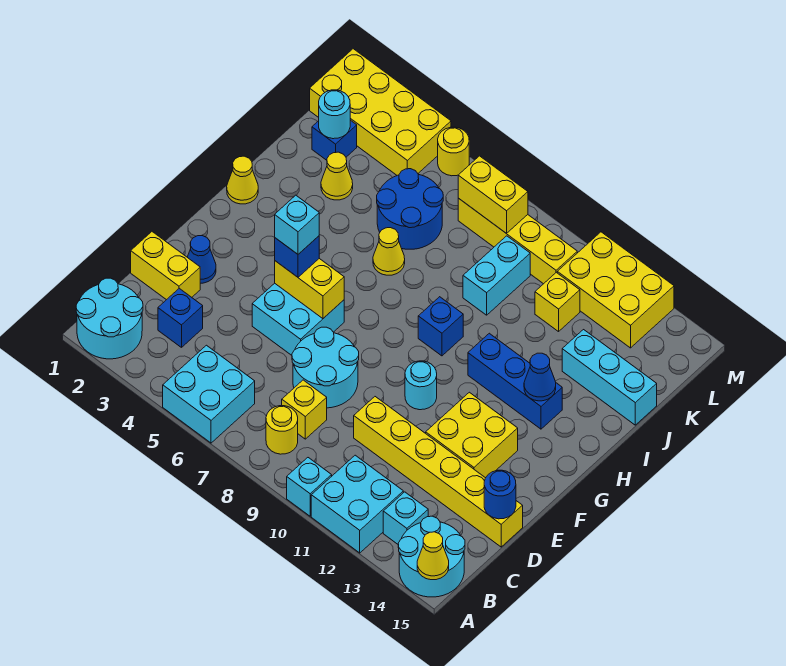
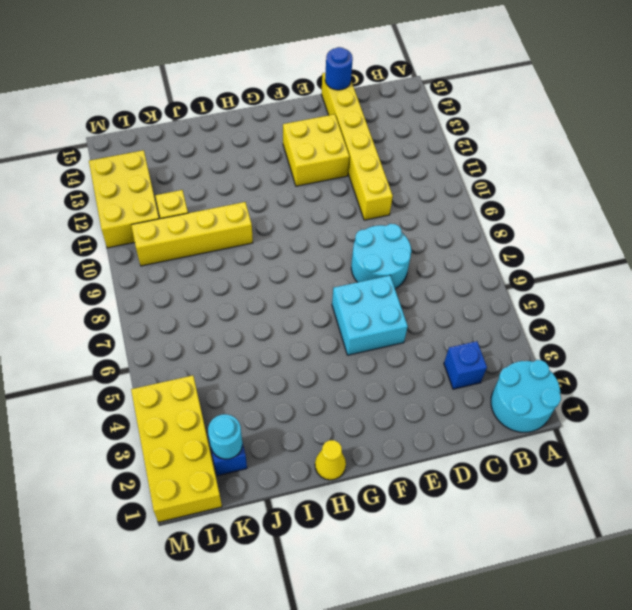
yellow brick I10:L10 level 1 -> yellow brick L7:L10 level 1
none -> cyan brick A5:B6 level 1
none -> cyan brick A10 level 1
none -> cyan brick A11:B12 level 1
none -> cyan round brick A14:B15 level 1

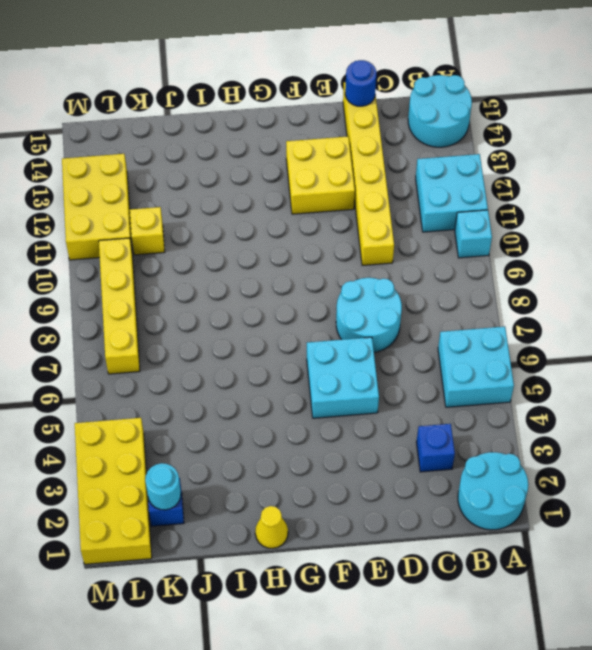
none -> yellow round brick B8 level 1
none -> cyan brick B13 level 1
none -> yellow brick C8 level 1
none -> yellow brick D1:D2 level 1

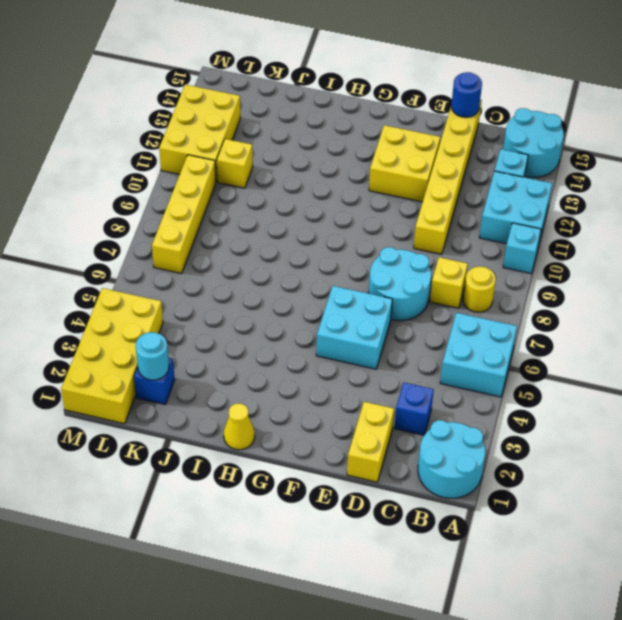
none -> blue cone E2 level 1
none -> cyan round brick F10 level 1
none -> blue brick H9 level 1
none -> blue brick H11:H13 level 1

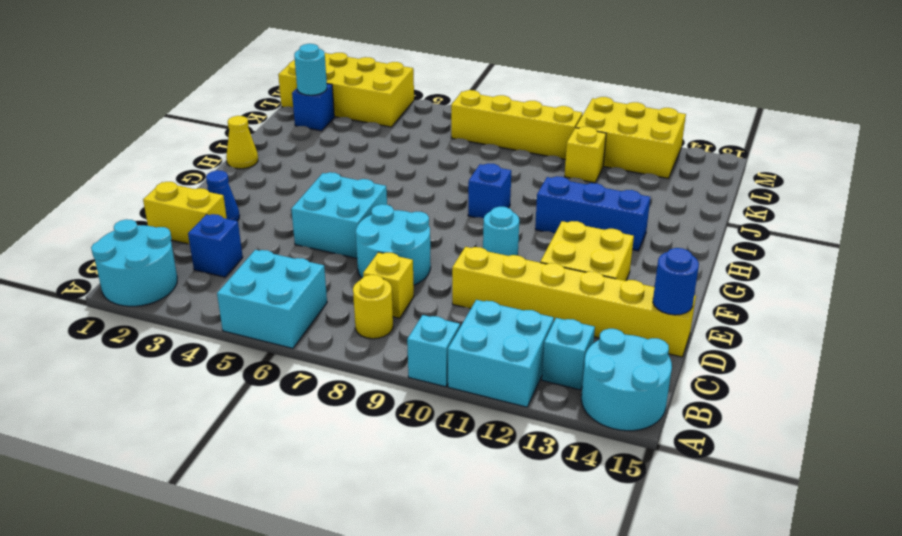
none -> yellow cone I6 level 1
none -> yellow cone J3 level 1
none -> blue round brick J5:K6 level 1
none -> cyan brick J9:K9 level 1

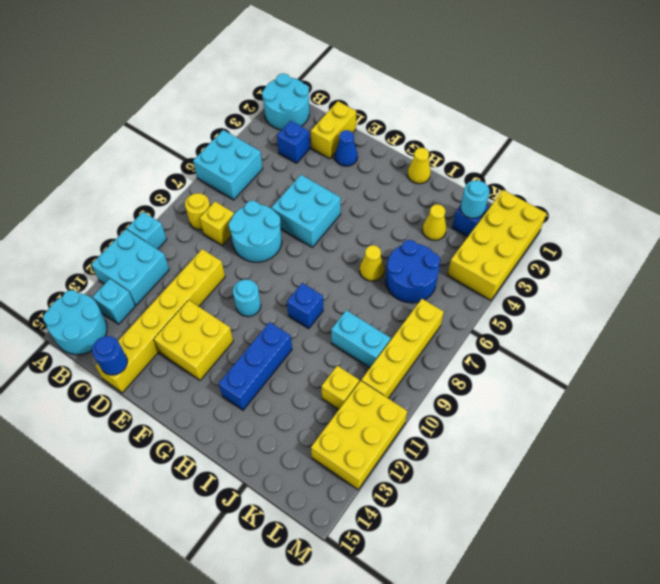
none -> cyan brick J13:J15 level 1
none -> yellow round brick M5 level 1
none -> yellow cone A15 level 2
none -> yellow brick F5:F6 level 2

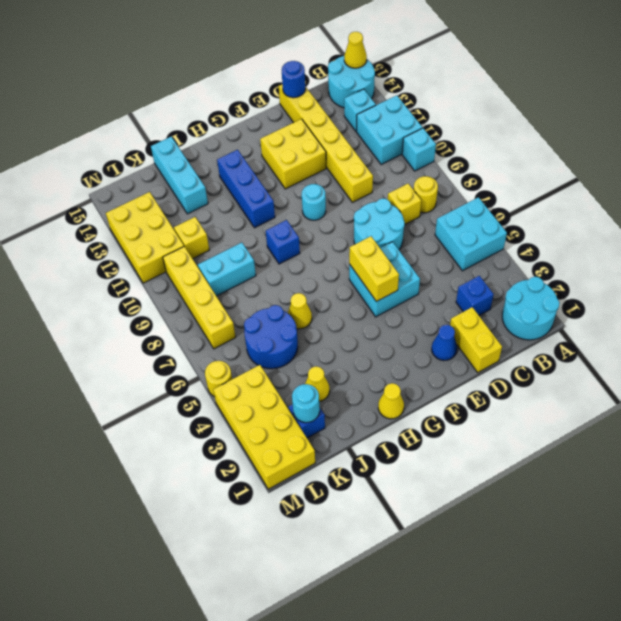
none -> blue cone H13 level 2
none -> yellow brick L7:L8 level 2
none -> blue brick F5 level 3
none -> cyan brick F5 level 4

